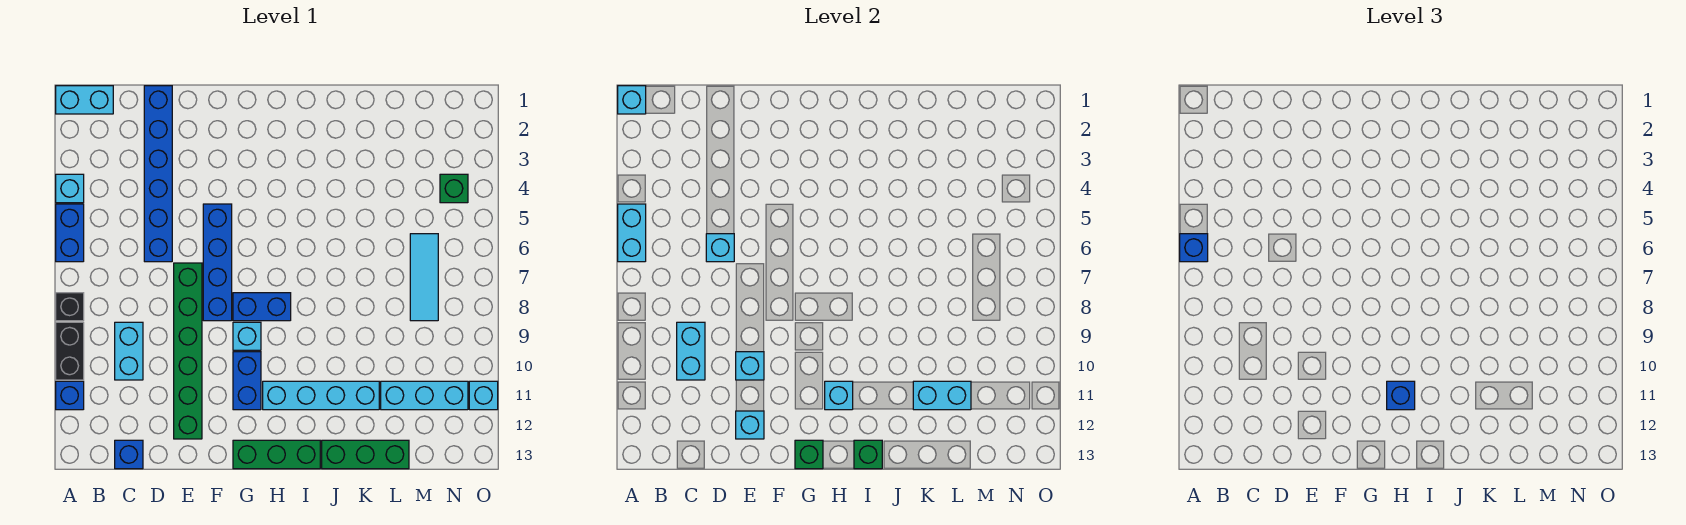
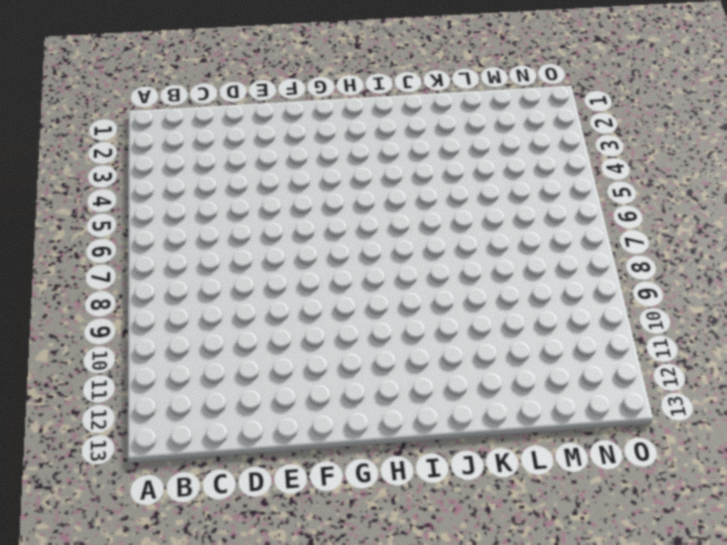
none -> cyan brick A1:B1 level 1
none -> cyan brick A4 level 1
none -> blue brick A5:A6 level 1
none -> black brick A8 level 1

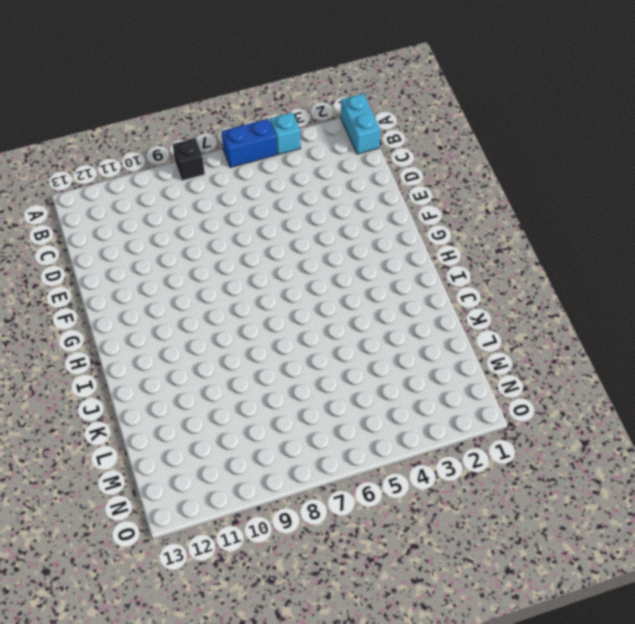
none -> black brick A9:A10 level 1
none -> blue brick A11 level 1
none -> cyan brick C9:C10 level 1
none -> blue brick C13 level 1

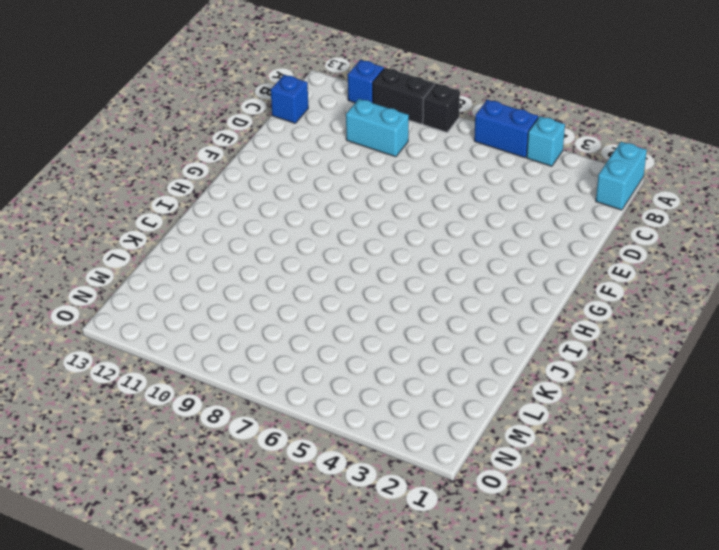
none -> blue brick D1:D6 level 1
none -> green brick E7:E12 level 1
none -> blue brick F5:F8 level 1
none -> blue brick G8:H8 level 1

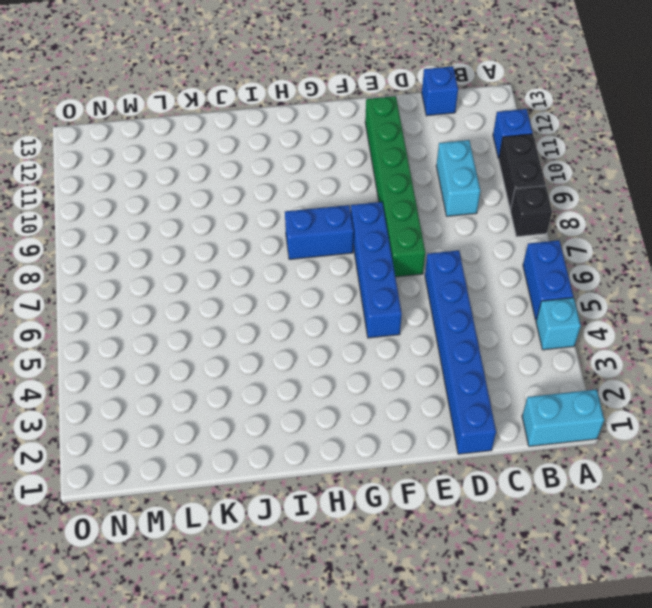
none -> cyan brick G9 level 1
none -> blue brick G10:G11 level 1
none -> green brick G13:I13 level 1
none -> cyan brick H11:K11 level 1

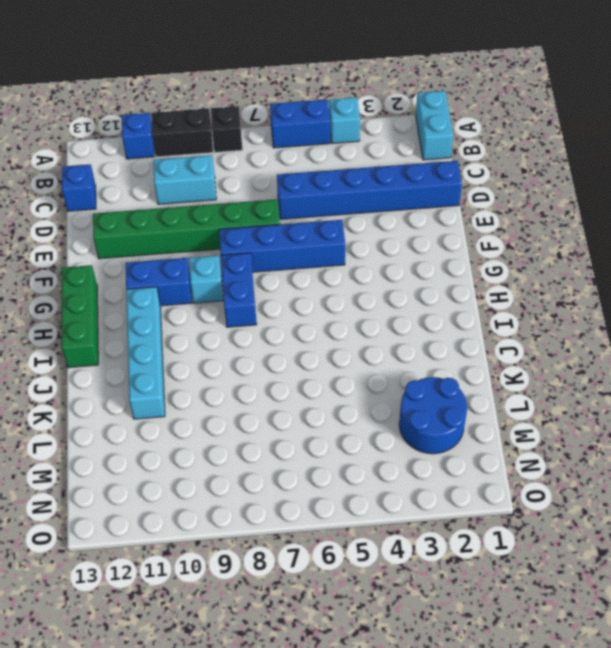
blue round brick L2:M3 level 1 -> none
none -> green brick J13:L13 level 1
none -> cyan brick L11:N11 level 1
none -> cyan tile M6:M8 level 1
none -> green brick N4 level 1

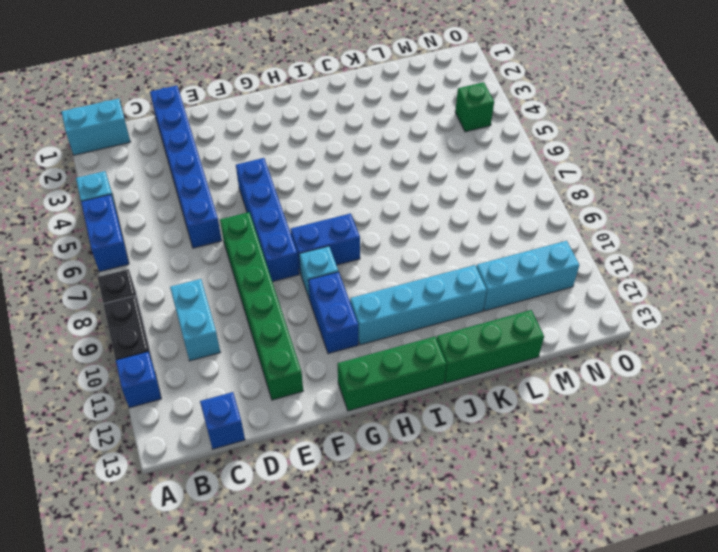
none -> cyan tile M6:M8 level 1
none -> cyan brick O11 level 1
none -> cyan brick A1 level 2
none -> cyan brick A5:A6 level 2

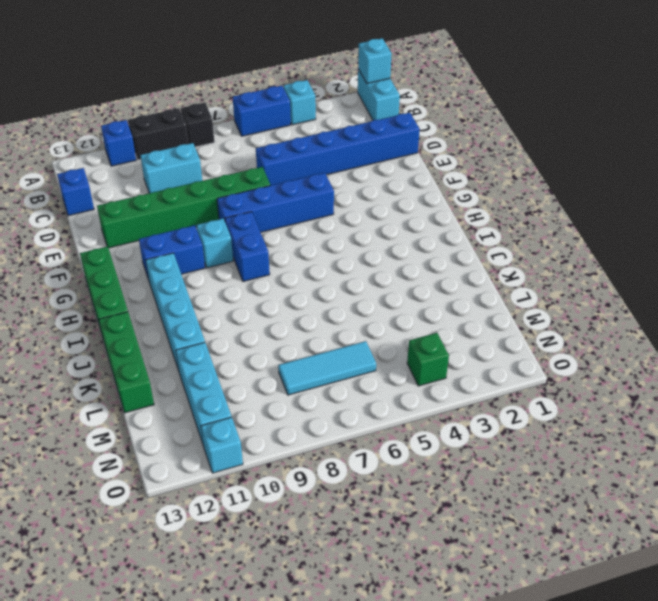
none -> cyan brick A5:A6 level 2
none -> cyan brick C9:C10 level 2
none -> cyan brick D6 level 2
none -> cyan brick E10 level 2

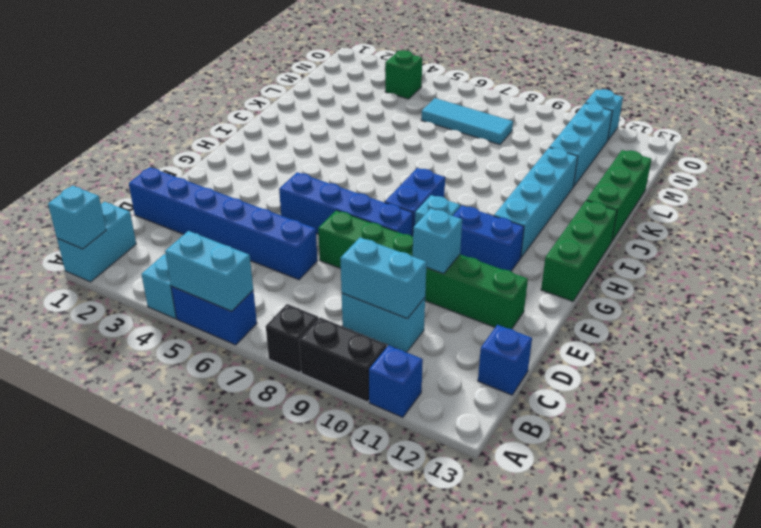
none -> cyan brick D6 level 2
none -> cyan brick E12 level 2
none -> green brick G13 level 2
none -> cyan brick H11 level 2

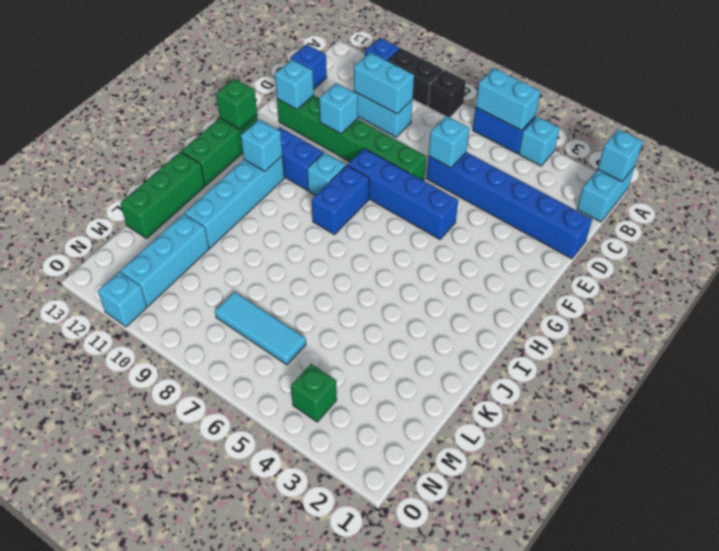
none -> green brick I13 level 2
none -> cyan brick K11:L11 level 2
none -> blue brick A6 level 3
none -> blue brick H11 level 3

